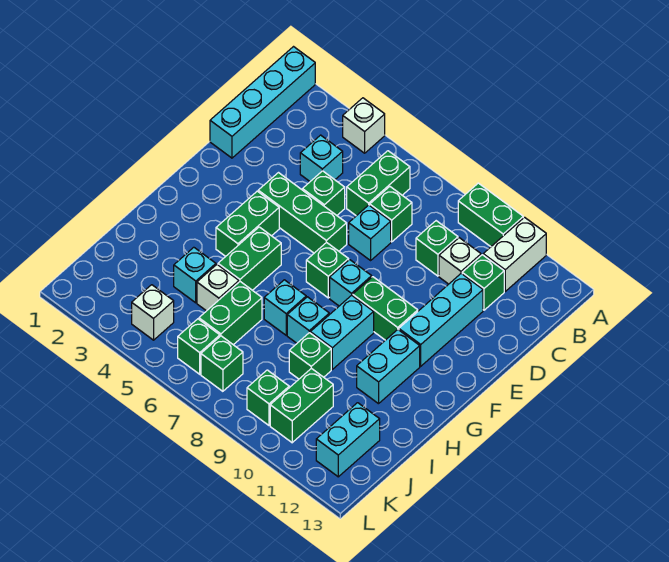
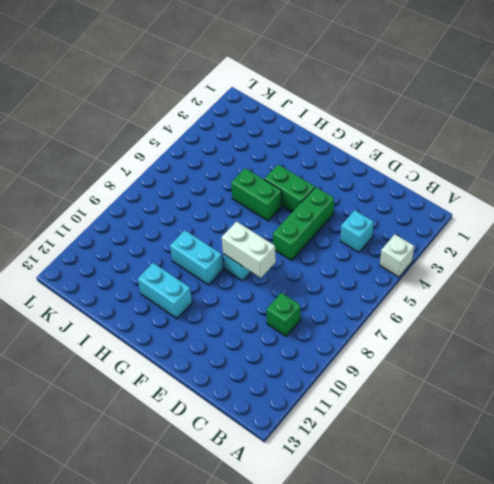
white brick E8:F8 level 2 -> white brick A11:B11 level 1
none -> cyan brick A1:D1 level 1
none -> green brick A9:A10 level 1
none -> green brick B6:C6 level 1
none -> green brick C7 level 1

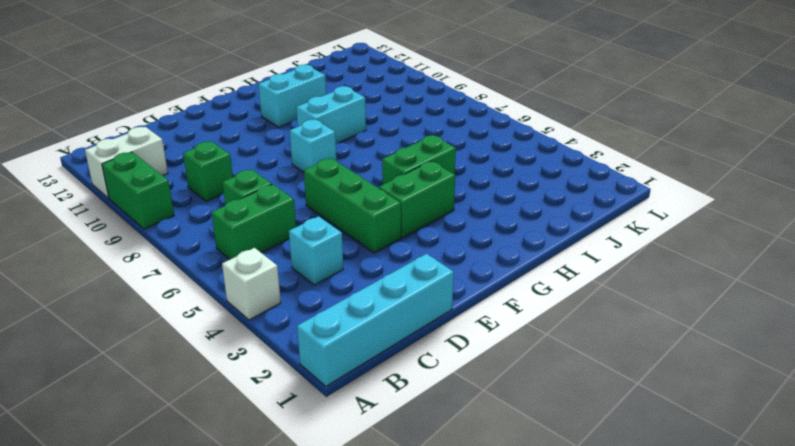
none -> white brick C10 level 1
none -> green brick C11 level 1
none -> green brick D5 level 1
none -> cyan brick D7 level 1

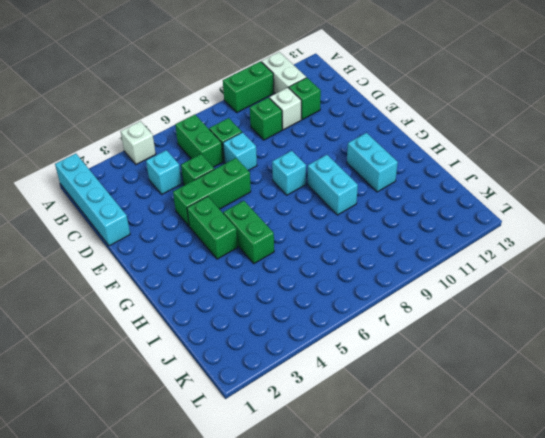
none -> cyan brick D11:F11 level 1
none -> green brick F7 level 1
none -> green brick F9:F10 level 1
none -> cyan brick H7 level 1

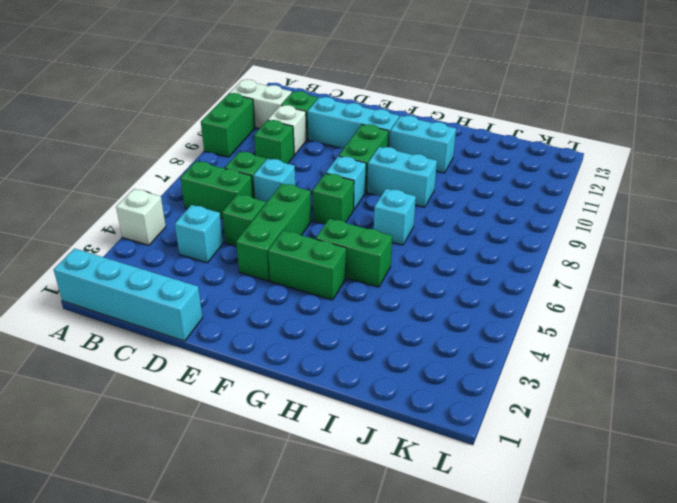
none -> cyan brick H8 level 1
none -> cyan brick I4 level 1
none -> white brick I5 level 1
none -> green brick I6:J6 level 1

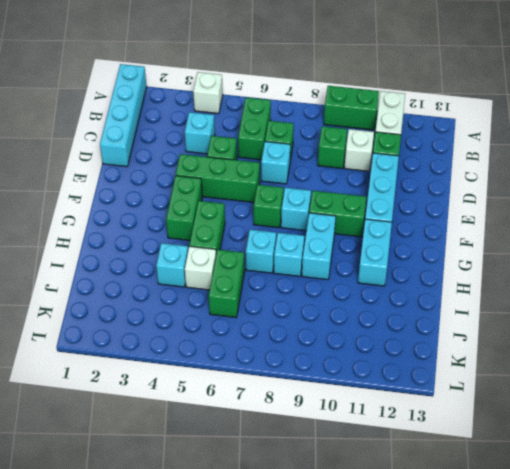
none -> green brick I9 level 1
none -> green brick J10:K10 level 1
none -> cyan brick J12:K12 level 1
none -> white brick K4 level 1

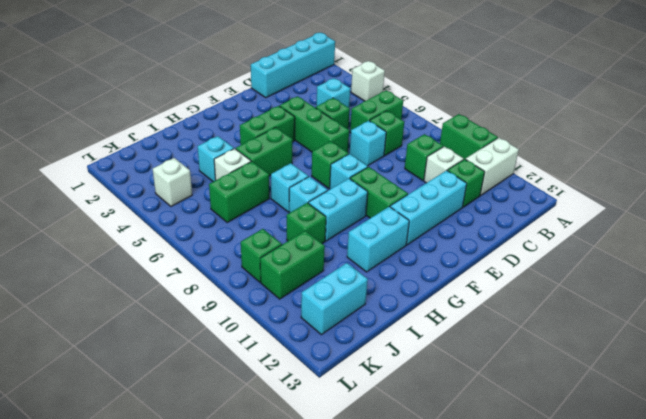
none -> green brick K6 level 1
none -> green brick K7 level 1

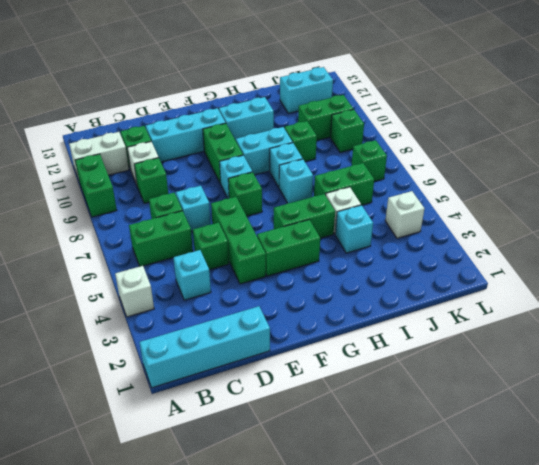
none -> green brick K6 level 1

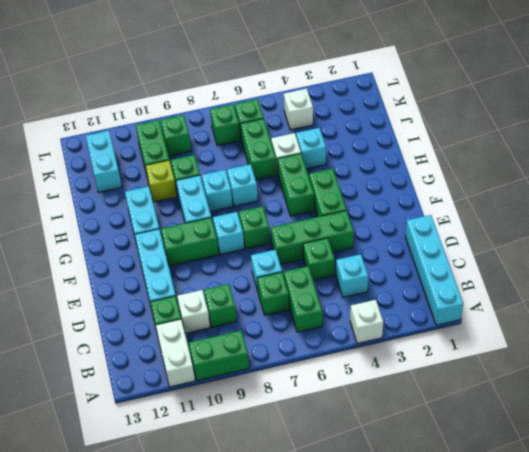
lime brick I10 level 1 -> none

